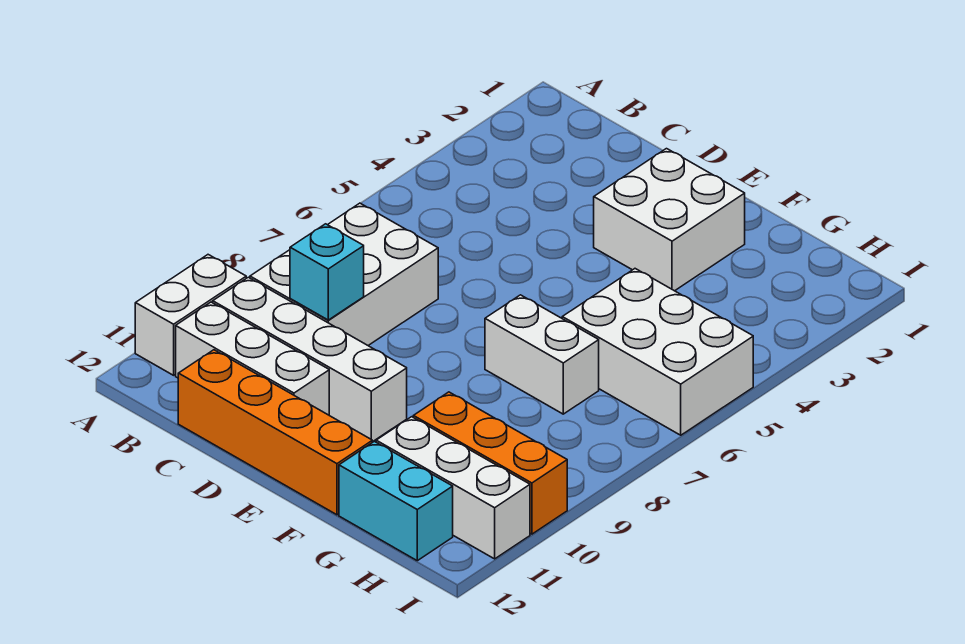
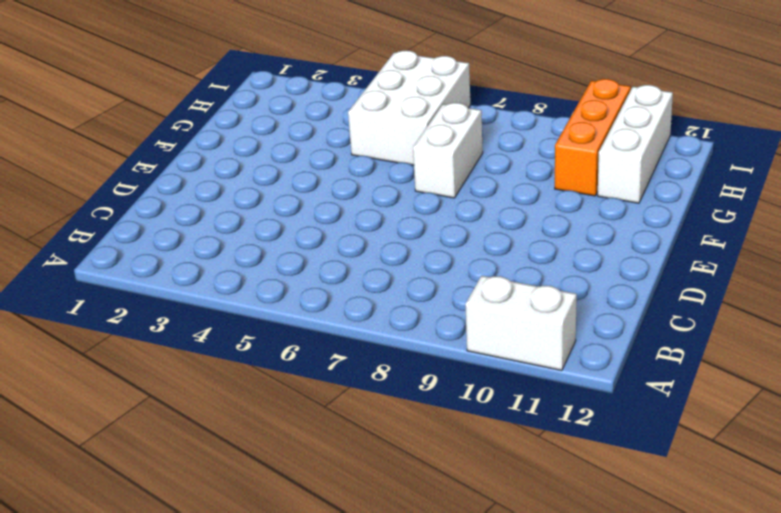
none -> white brick B7:C9 level 1
none -> white brick B10:E10 level 1
none -> white brick B11:D11 level 1

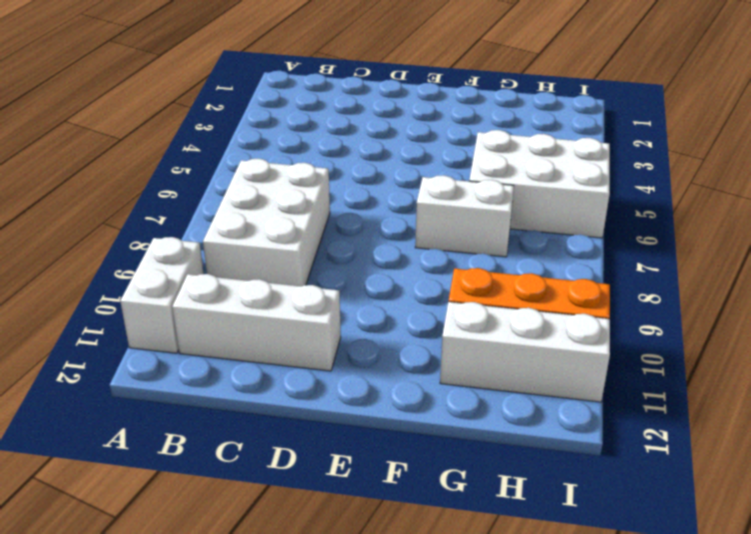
none -> white brick B10:E10 level 1
none -> orange brick C12:F12 level 1
none -> white brick E2:F3 level 1

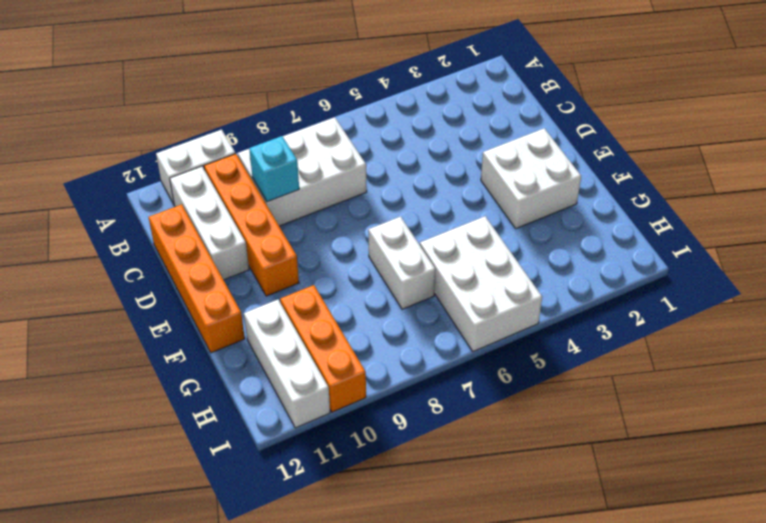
orange brick B10:E10 level 1 -> white brick B10:E10 level 1
none -> cyan brick G12:H12 level 1

